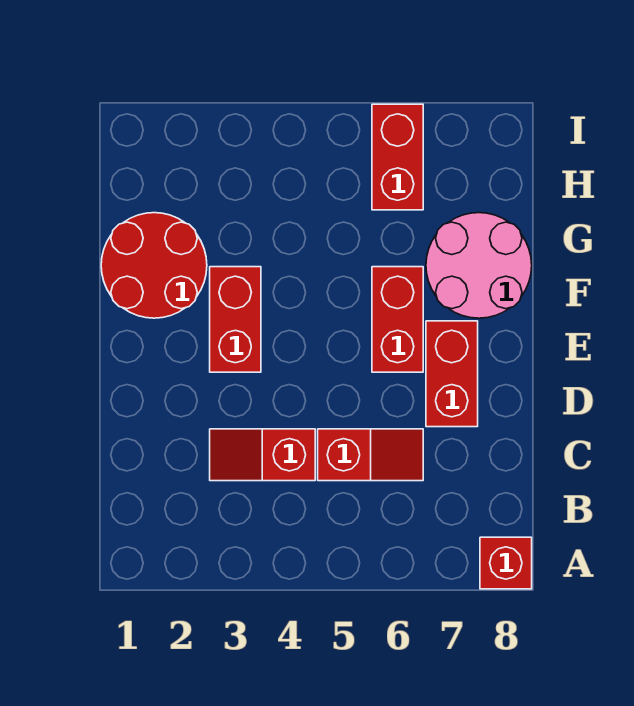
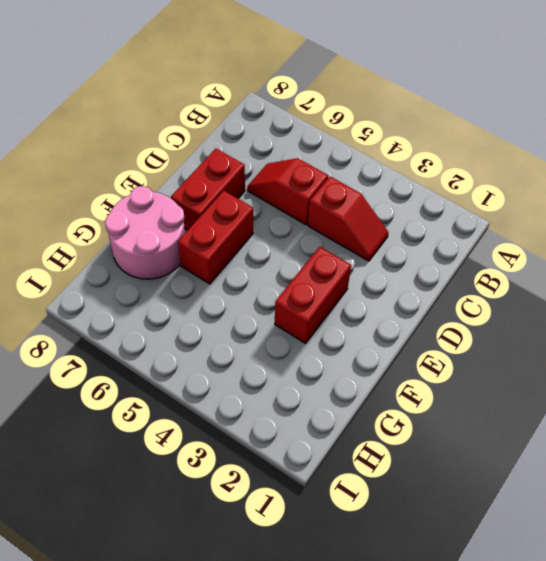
none -> red brick A8 level 1
none -> red round brick F1:G2 level 1

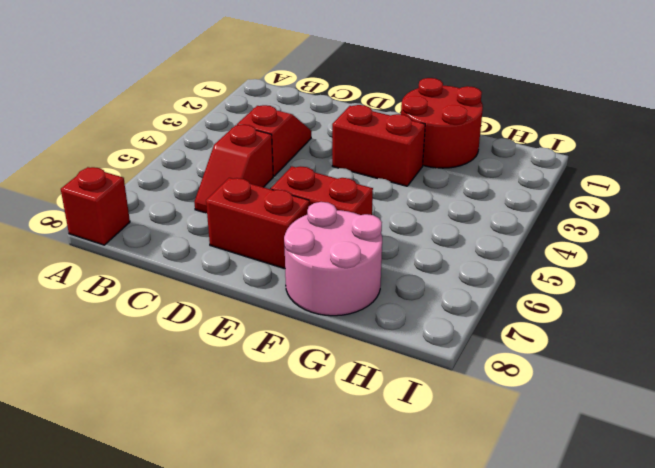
none -> red brick H6:I6 level 1

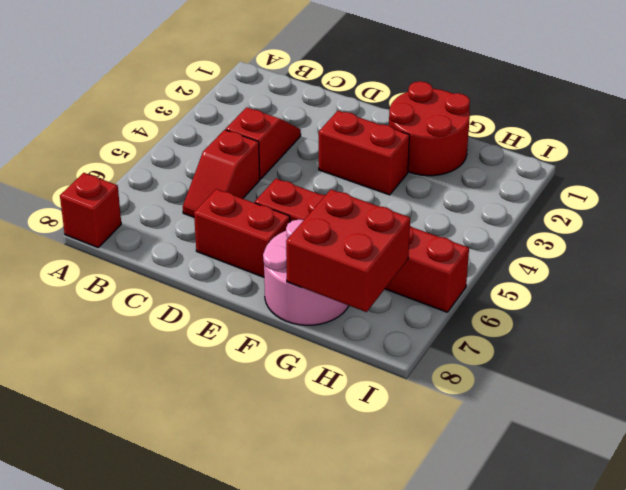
red brick G7:H8 level 2 -> none

